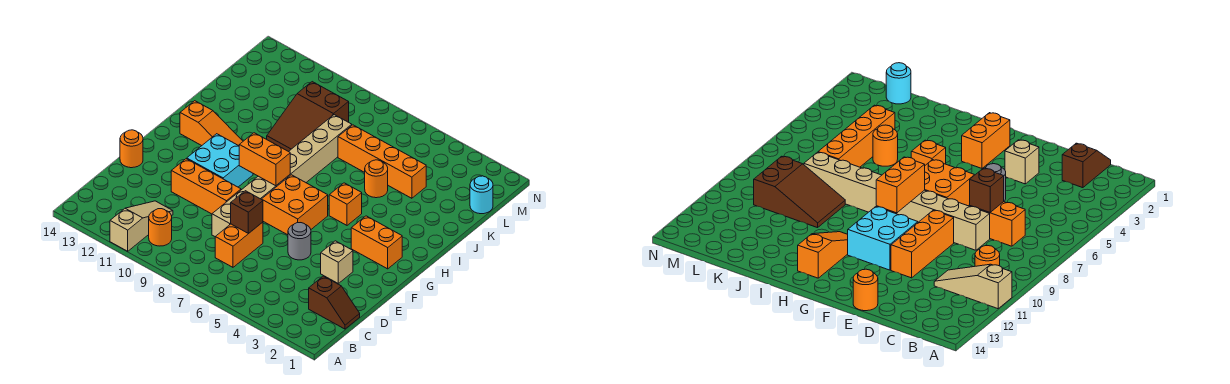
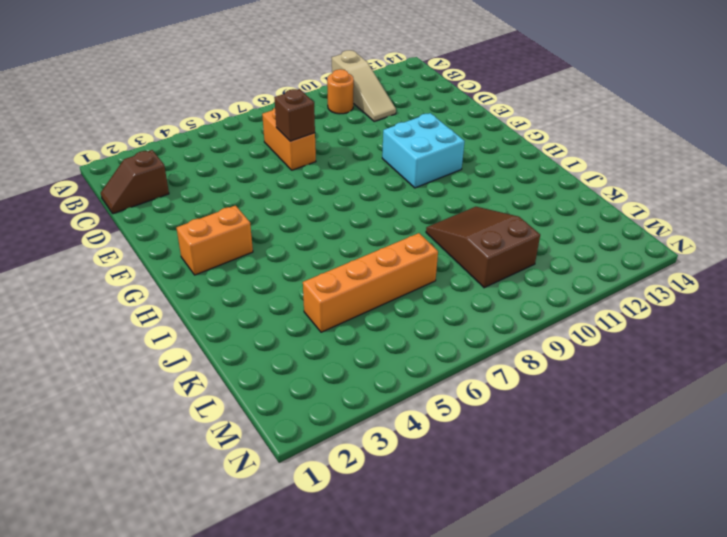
none -> tan brick D8:K8 level 1
none -> tan brick E3 level 1
none -> grey round brick E5 level 1

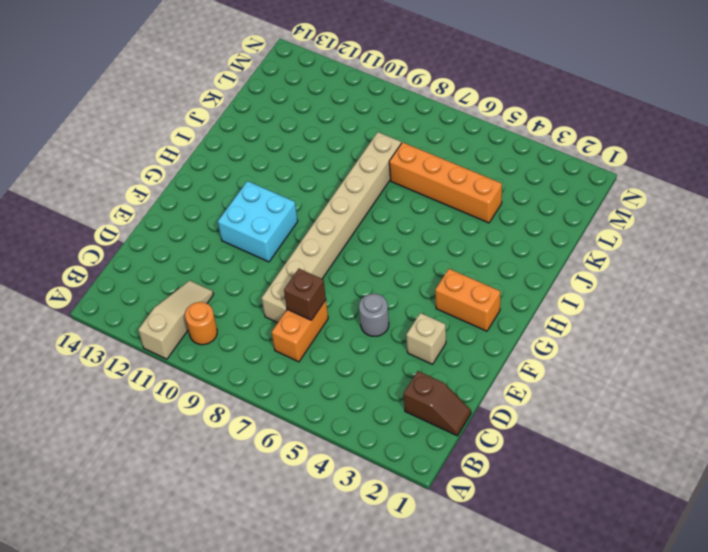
none -> orange brick E9:E11 level 1
none -> orange round brick E14 level 1
none -> orange brick F6:G7 level 1

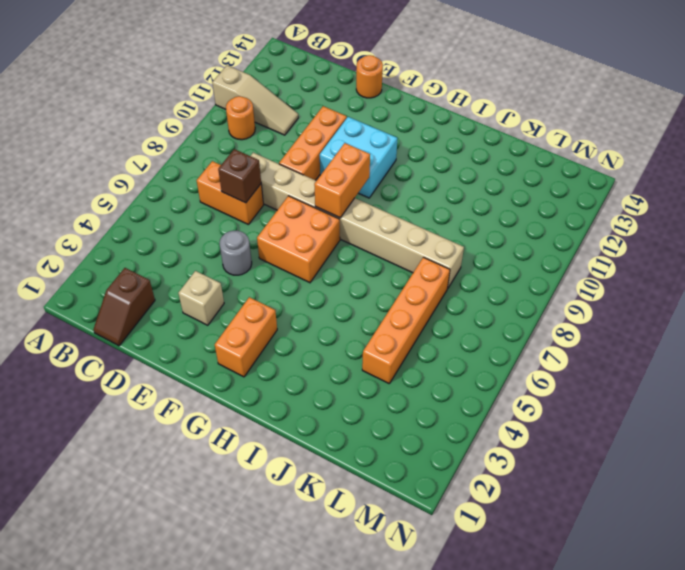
none -> orange brick H5 level 1
none -> orange slope H11:H13 level 1 top 13
none -> orange round brick J5 level 1

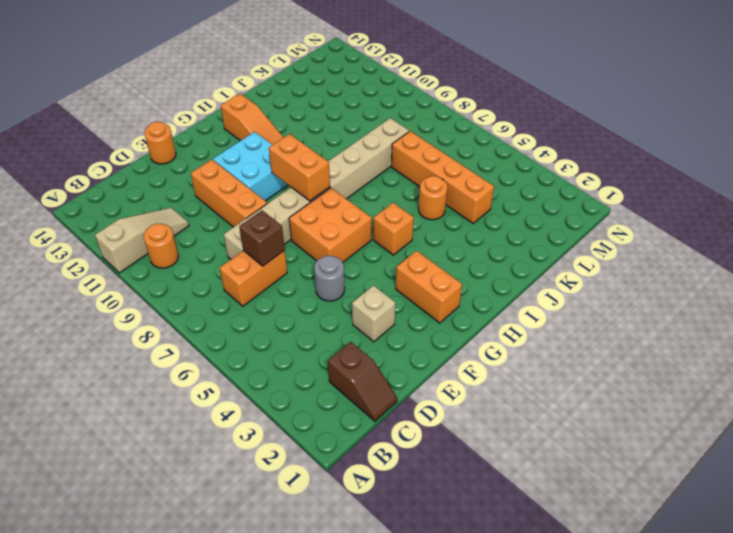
none -> brown slope J9:L10 level 1 top L
none -> cyan round brick L1 level 1

